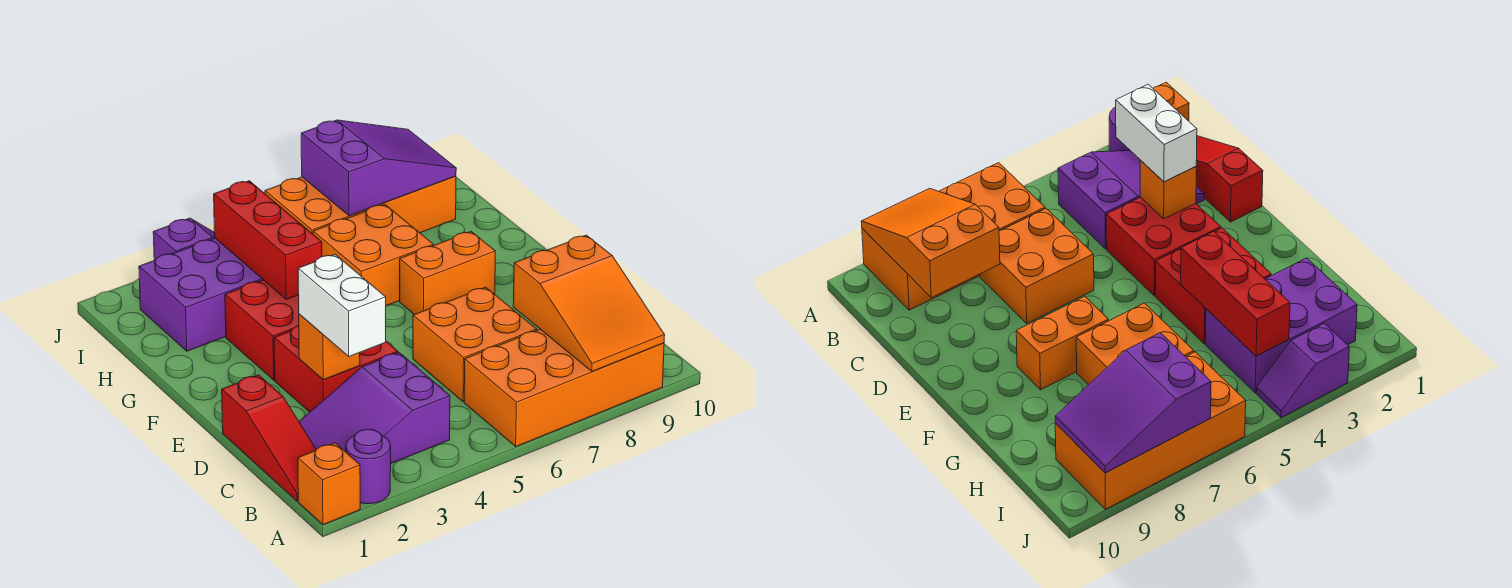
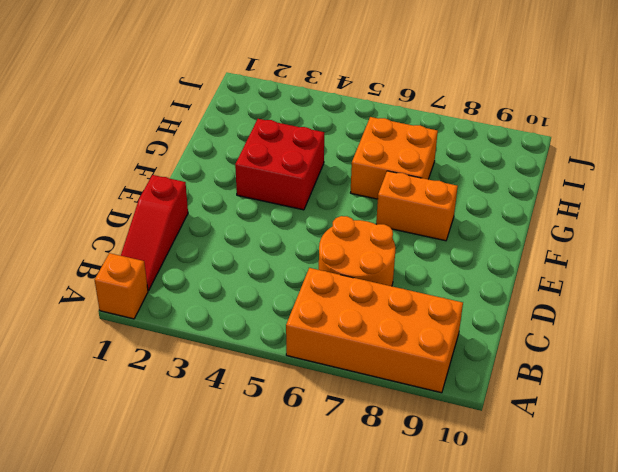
orange round brick C6:D7 level 1 -> orange brick C6:D7 level 1
none -> purple round brick A2 level 1
none -> purple slope B2:C4 level 1 top 4
none -> red brick D3:E4 level 1

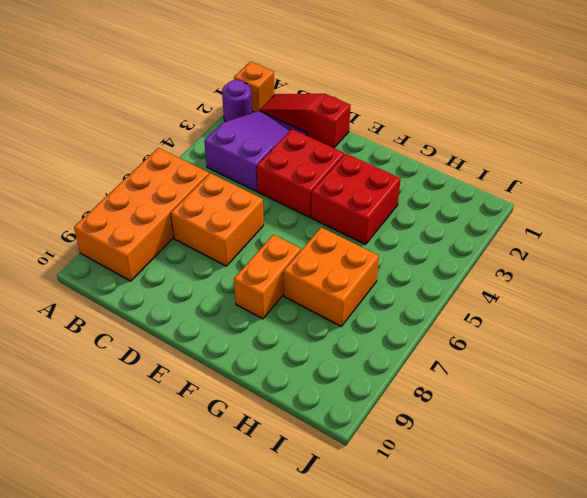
none -> purple brick H2:I4 level 1
none -> orange brick I6:J9 level 1
none -> purple slope J3:J4 level 1 top 3

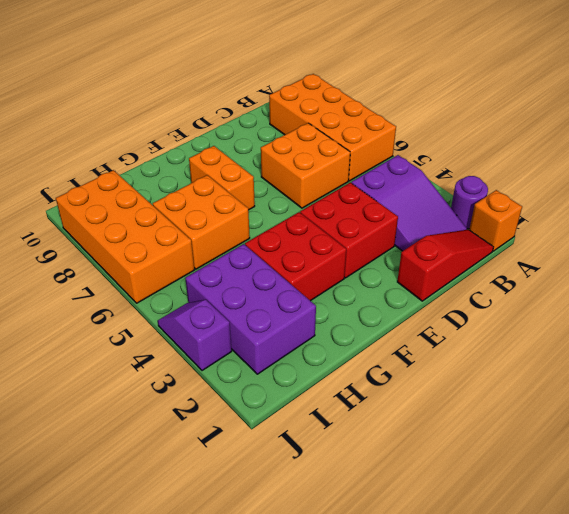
none -> orange slope A8:C9 level 2 top C
none -> orange brick D3 level 2
none -> red brick G4:I4 level 2

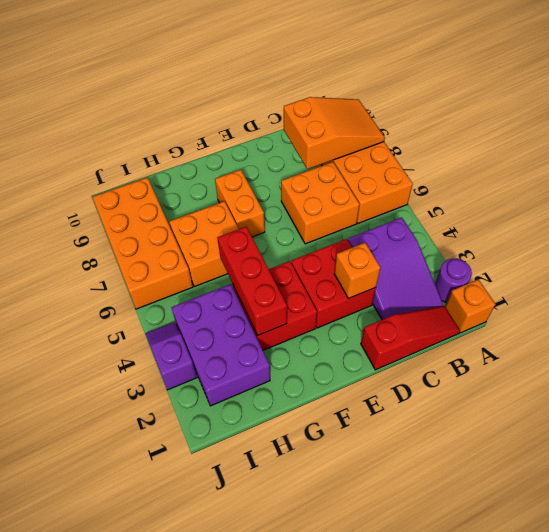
red brick G3:G5 level 2 -> red brick G4:I4 level 2
none -> purple slope I7:J9 level 2 top 7
none -> white brick C3:D3 level 3

